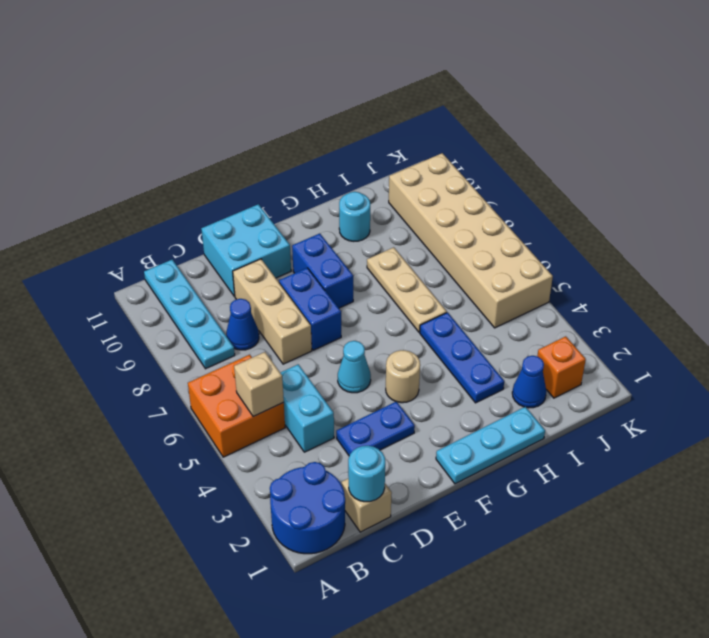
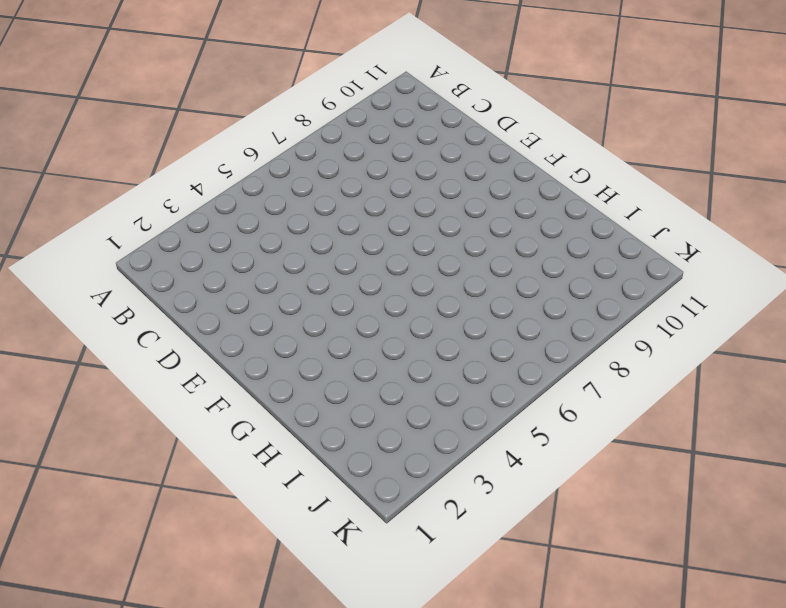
none -> blue round brick A1:B2 level 1
none -> orange brick A5:B6 level 1
none -> cyan plate B8:B11 level 1

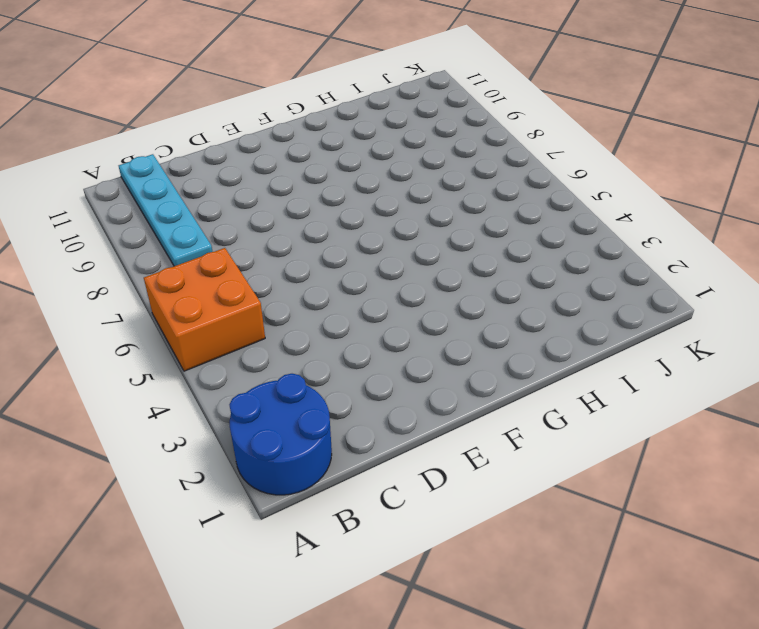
none -> tan brick C1 level 1
none -> cyan brick C4:C5 level 1
none -> blue cone C8 level 1

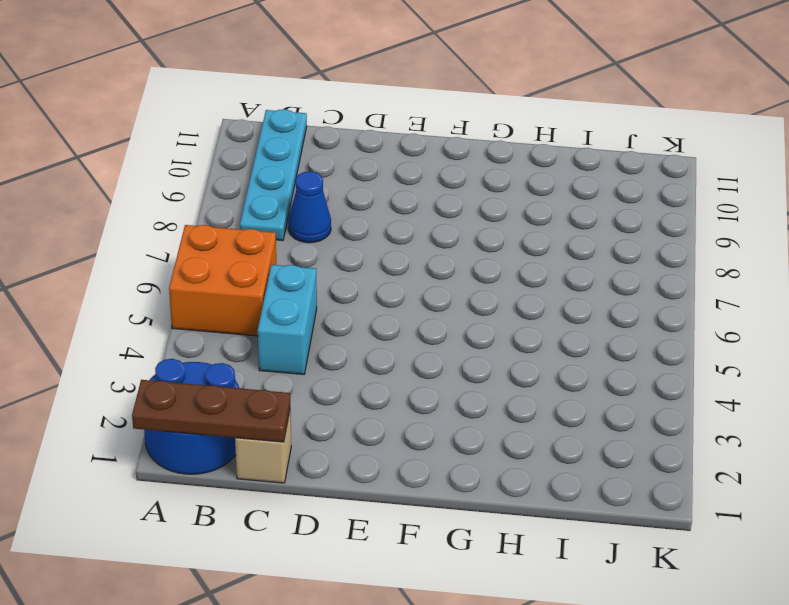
brown plate A1:C1 level 2 -> cyan round brick C1 level 2
none -> blue plate D3:E3 level 1
none -> tan brick D7:D9 level 1
none -> cyan brick D10:E11 level 1

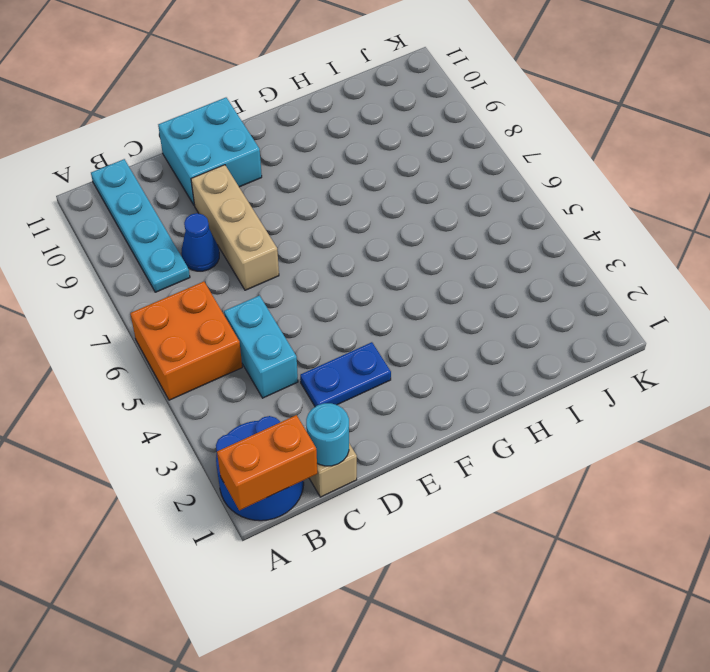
orange brick A1:B1 level 2 -> none
none -> cyan cone E5 level 1
none -> blue brick E7:E8 level 1
none -> cyan plate F1:H1 level 1

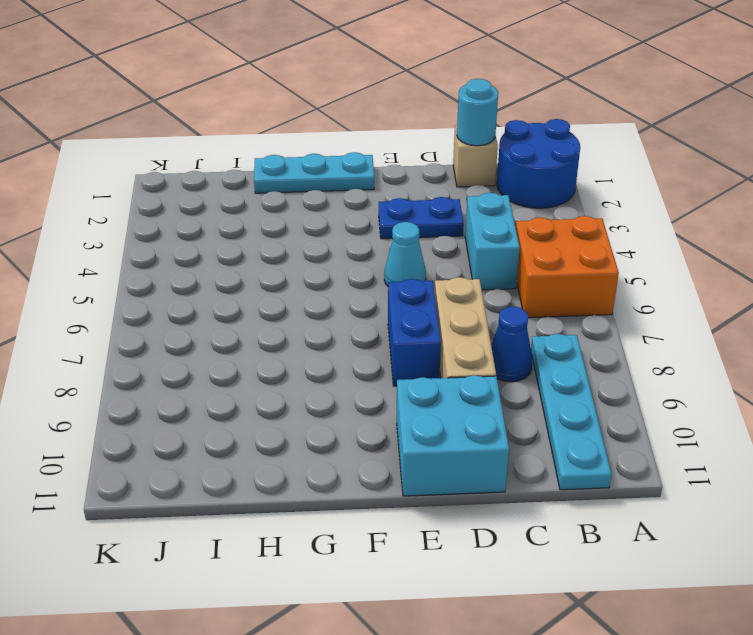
none -> tan round brick F4 level 1
none -> blue brick F8:F9 level 1
none -> blue plate H3:H5 level 1

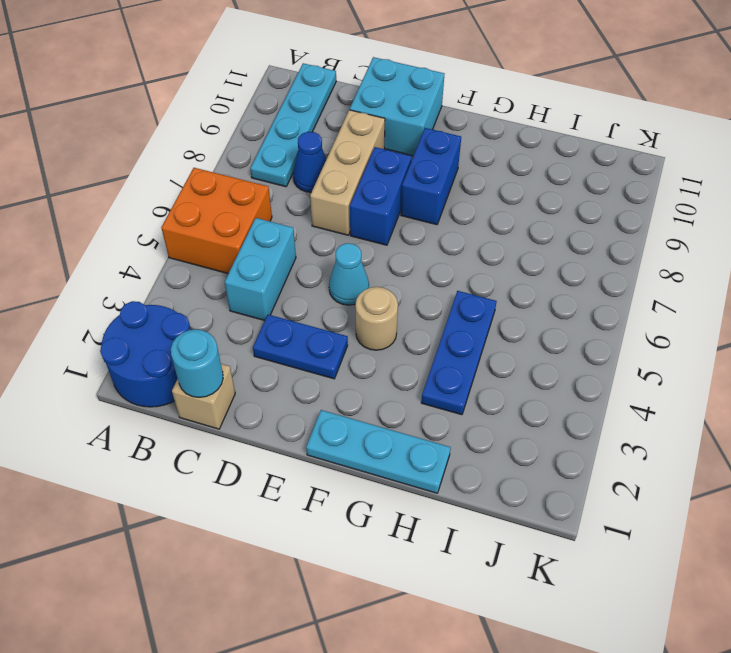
none -> tan plate H6:H8 level 1
none -> cyan round brick H10 level 1
none -> blue cone I2 level 1

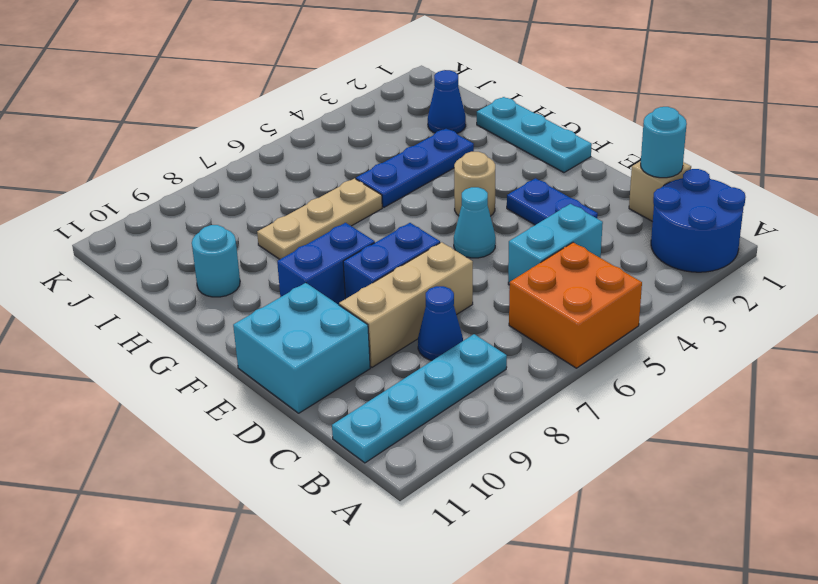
none -> orange brick J2 level 1
none -> tan brick J5:K10 level 1
none -> tan brick B5 level 2

